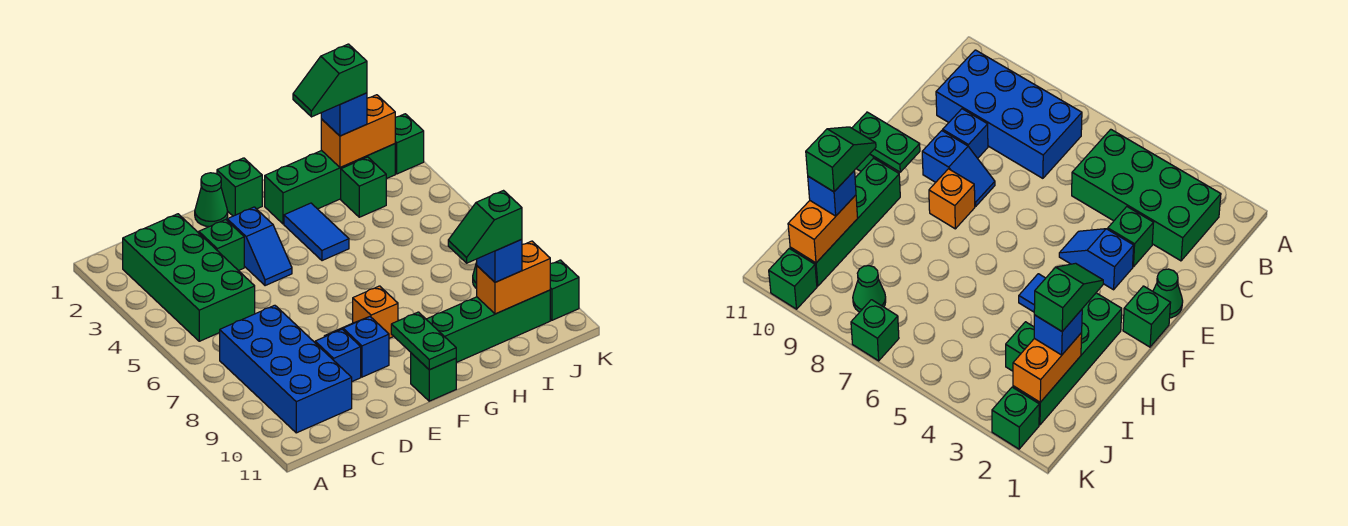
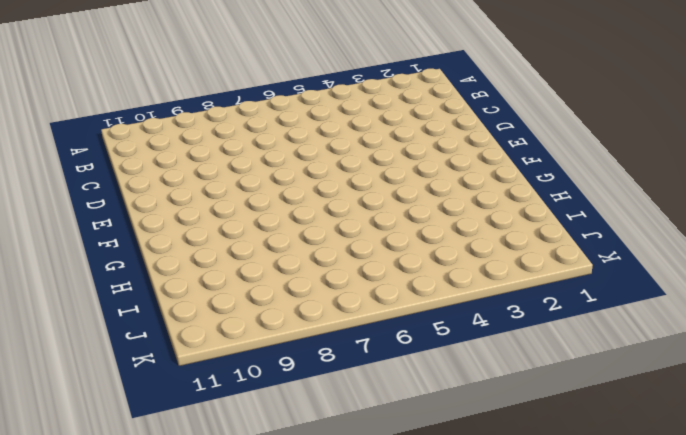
none -> green brick B2:C5 level 1
none -> blue brick B7:C10 level 1
none -> green brick D3 level 1

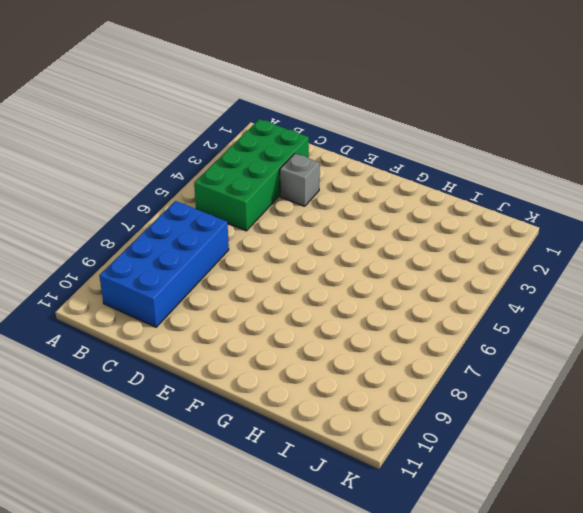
grey brick D3 level 1 -> green brick D3 level 1
none -> blue brick D9 level 1
none -> green cone E1 level 1
none -> blue slope E3:E4 level 1 top 3

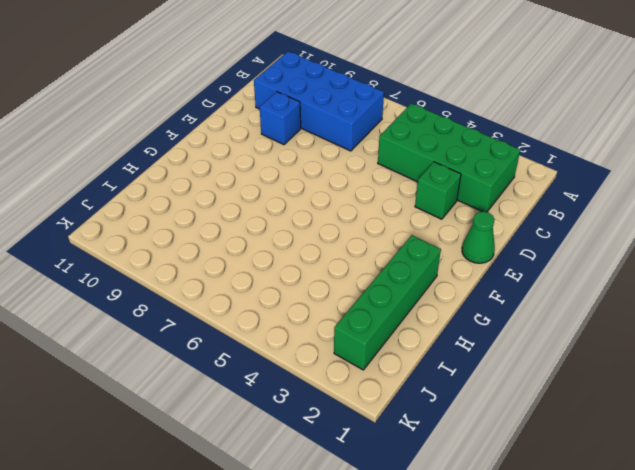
none -> blue slope E3:E4 level 1 top 3
none -> blue slope E8:E9 level 1 top 9
none -> green brick F1 level 1

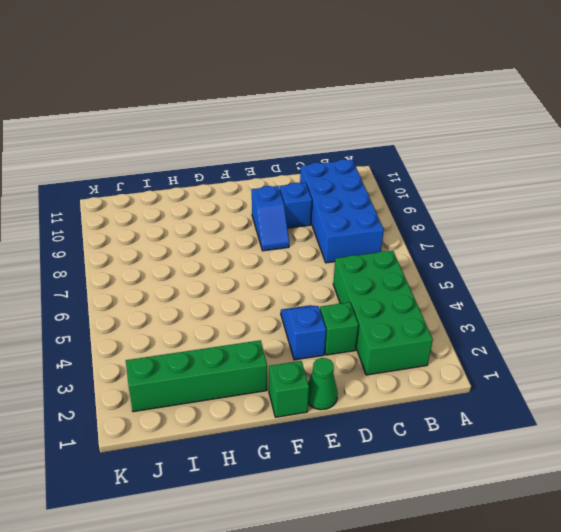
none -> orange brick F8 level 1
none -> green brick F11 level 1
none -> blue tile G3:G4 level 1

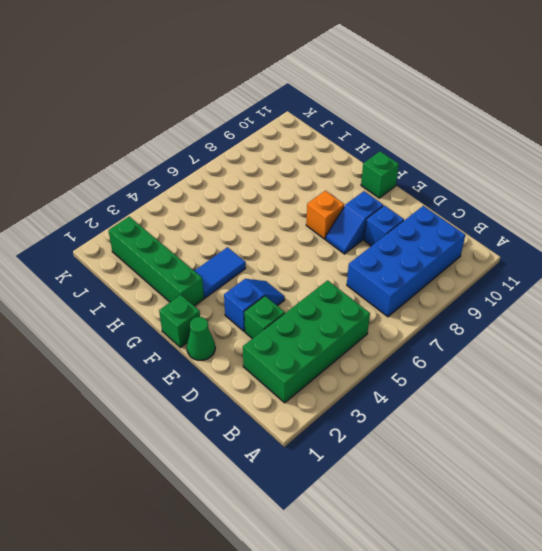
none -> green brick G10:J10 level 1
none -> green brick I3 level 1
none -> green cone J8 level 1

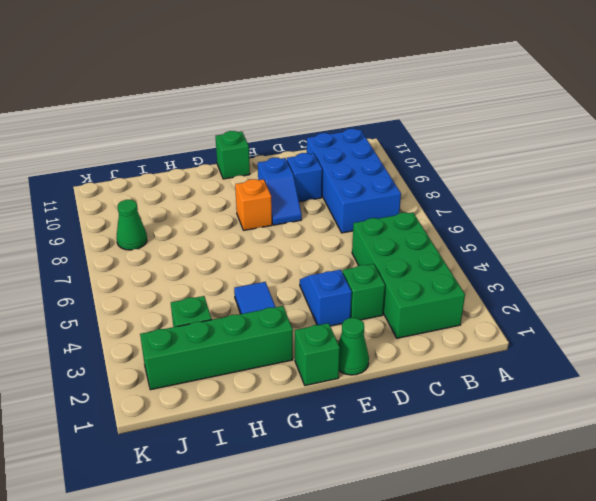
none -> green brick G10:J10 level 1
none -> green brick K2 level 1
none -> green brick K7 level 1

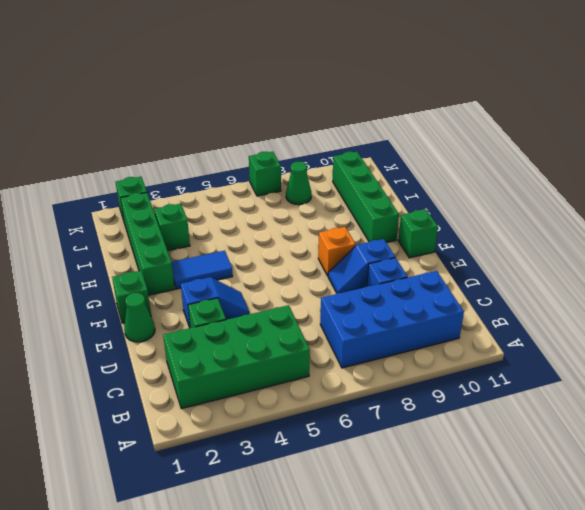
none -> green brick K10 level 1
none -> green plate F10:F11 level 2
none -> orange brick I2:J2 level 2

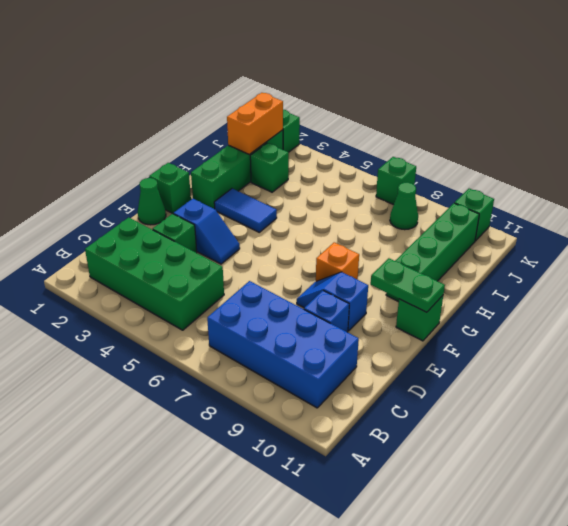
none -> orange brick I10:J10 level 2
none -> blue brick I2 level 3
none -> blue brick I10 level 3

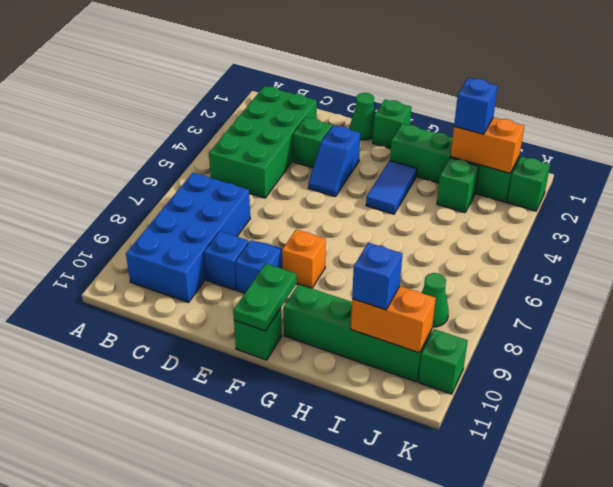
none -> green brick K7 level 1
none -> green slope H2:I2 level 4 top I
none -> green slope H10:I10 level 4 top I

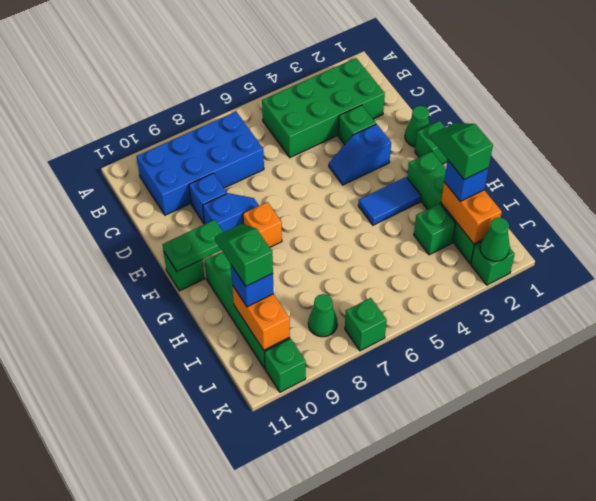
green cone K2 level 2 -> none

